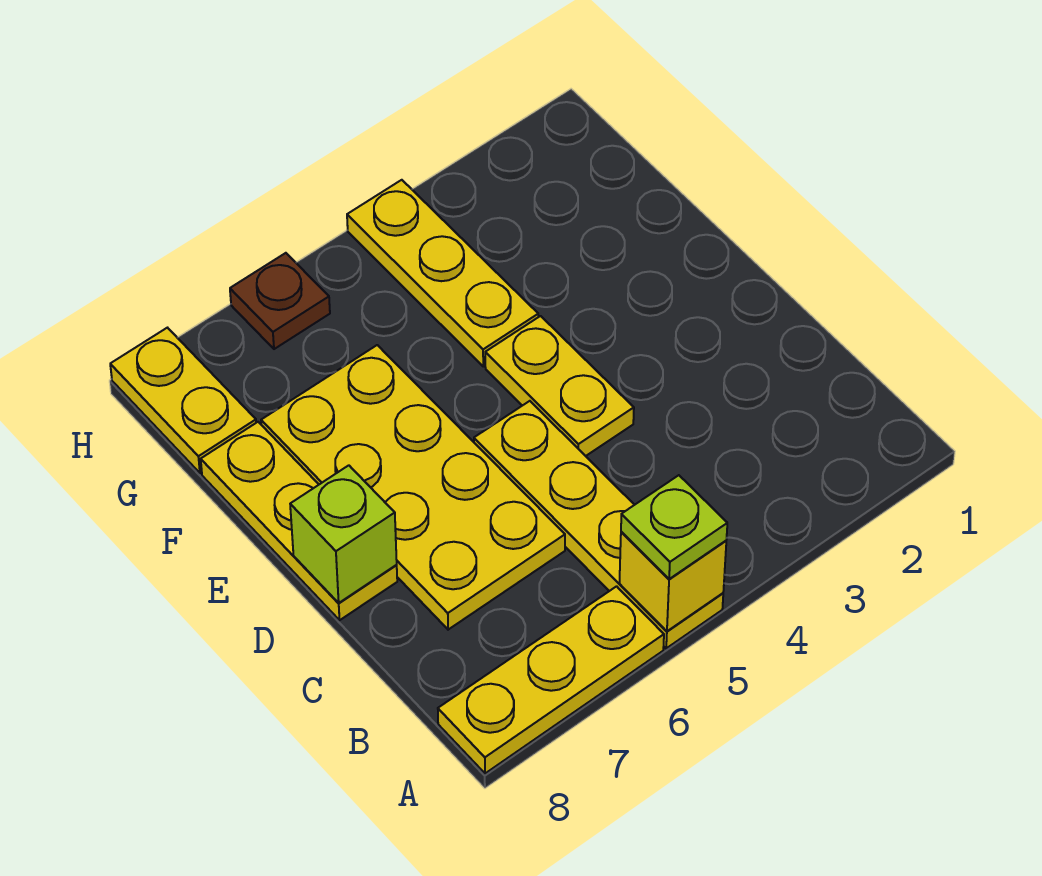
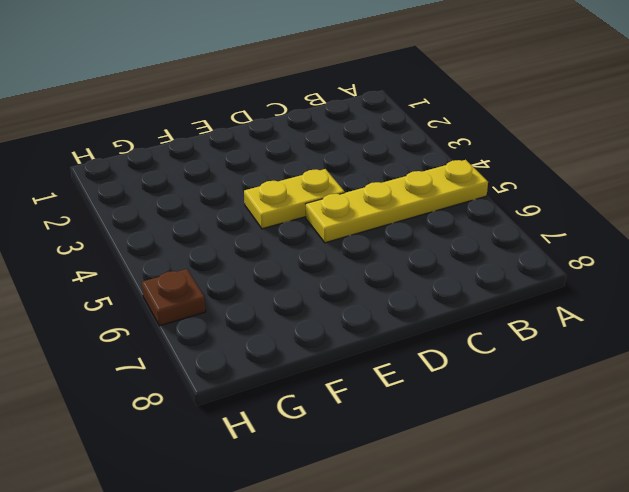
none -> yellow plate A6:A8 level 1
none -> yellow plate C6:F7 level 1

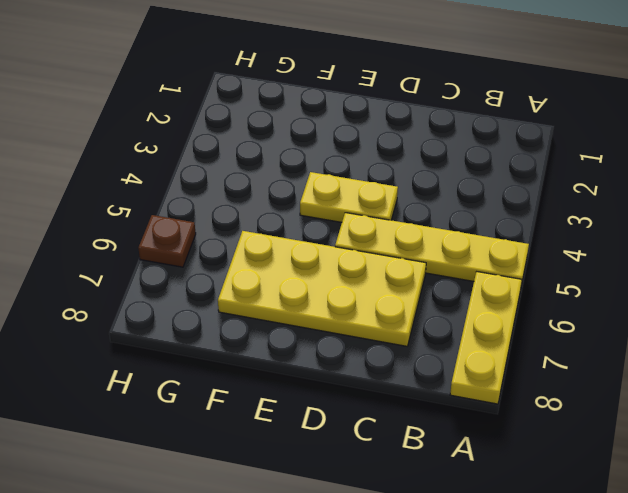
none -> yellow plate D8:F8 level 1
none -> yellow plate F4:H4 level 1

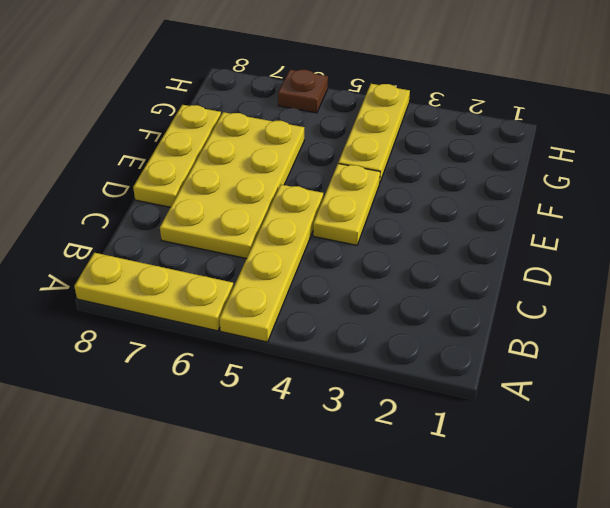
none -> yellow plate G8:H8 level 1
none -> yellow brick A5 level 2

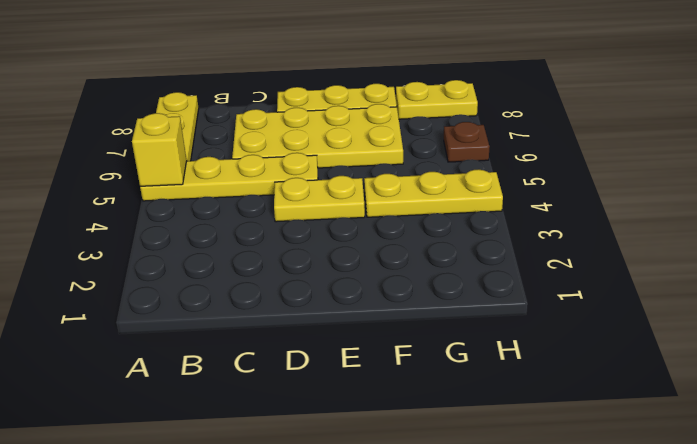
none -> lime brick D8 level 2
none -> lime plate A5 level 3

